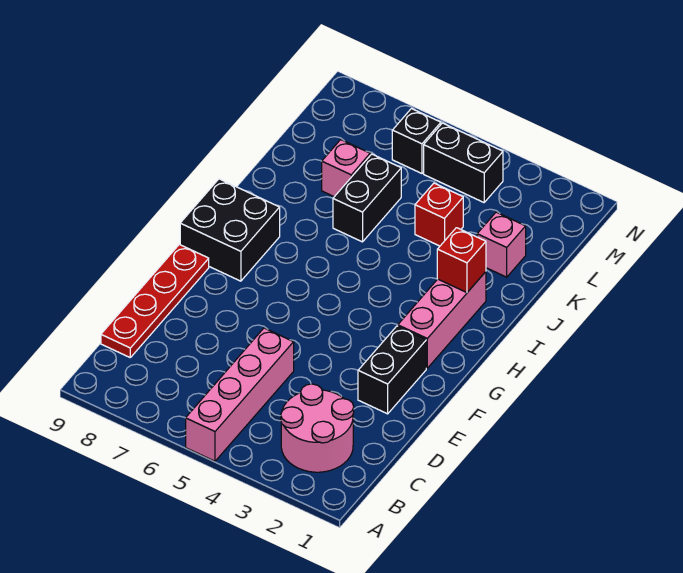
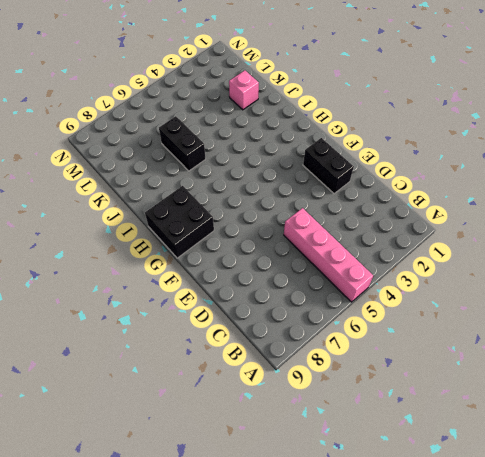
none -> pink round brick B2:C3 level 1
none -> red plate C9:F9 level 1
none -> pink brick G2:I2 level 1

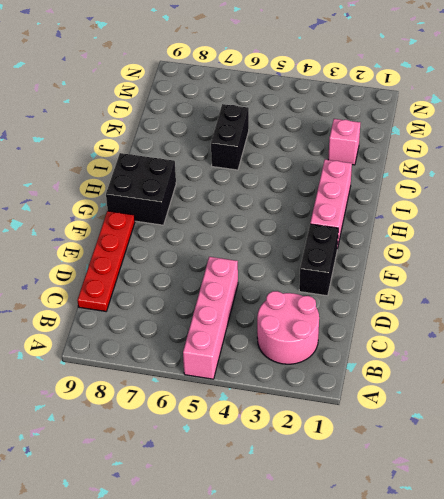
none -> red brick K4 level 1
none -> pink brick K7 level 1
none -> black brick M4:M5 level 1

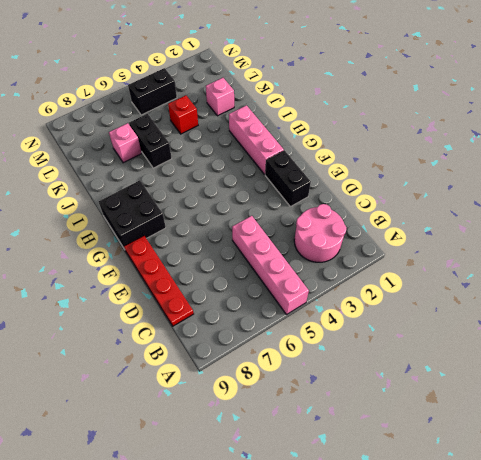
none -> black brick M6 level 1
none -> red brick I2 level 2

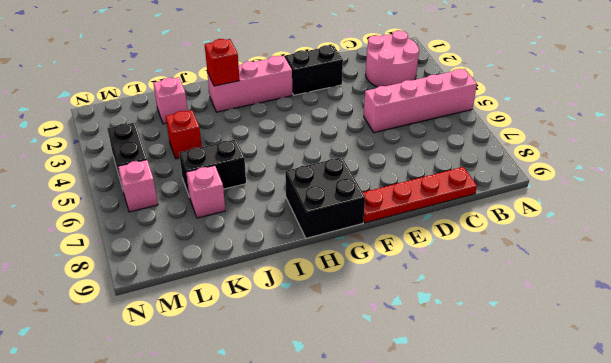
pink brick M6 level 1 -> black brick M6 level 1

